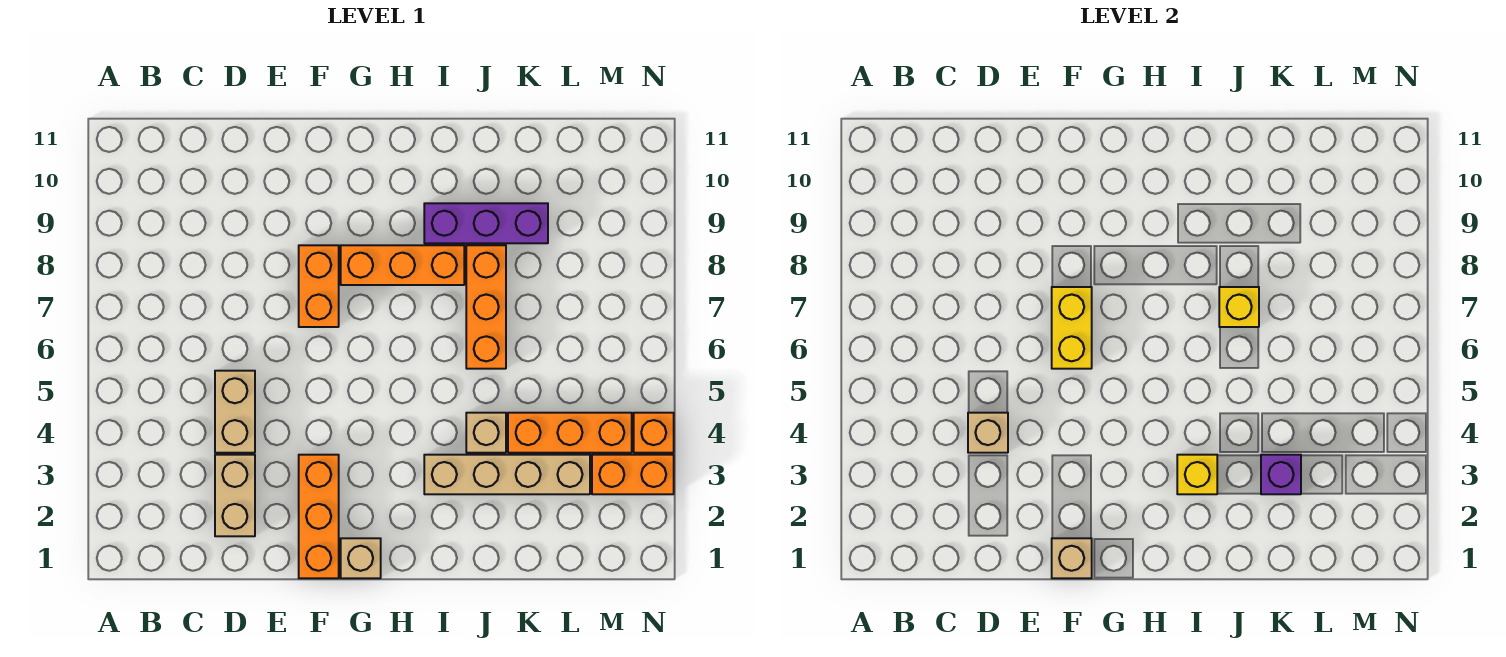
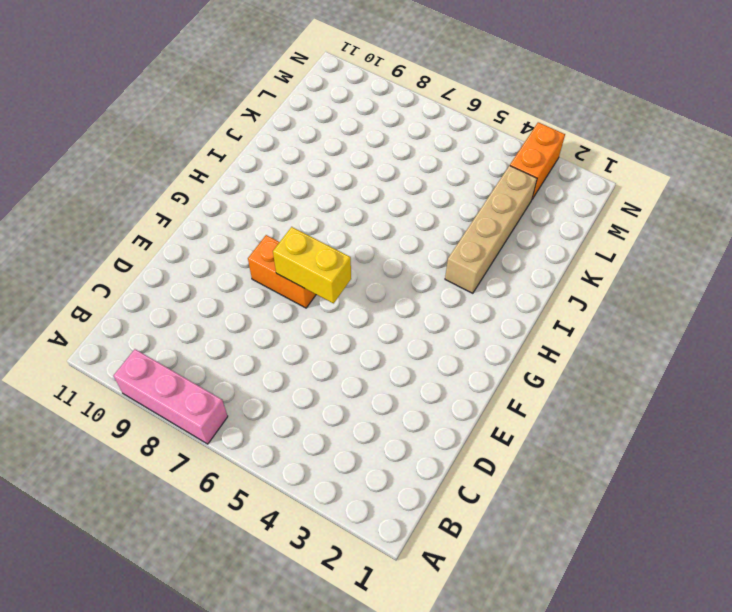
pink brick A7:A9 level 1 -> none
none -> tan brick D2:D3 level 1
none -> tan brick D4:D5 level 1
none -> orange brick F1:F3 level 1

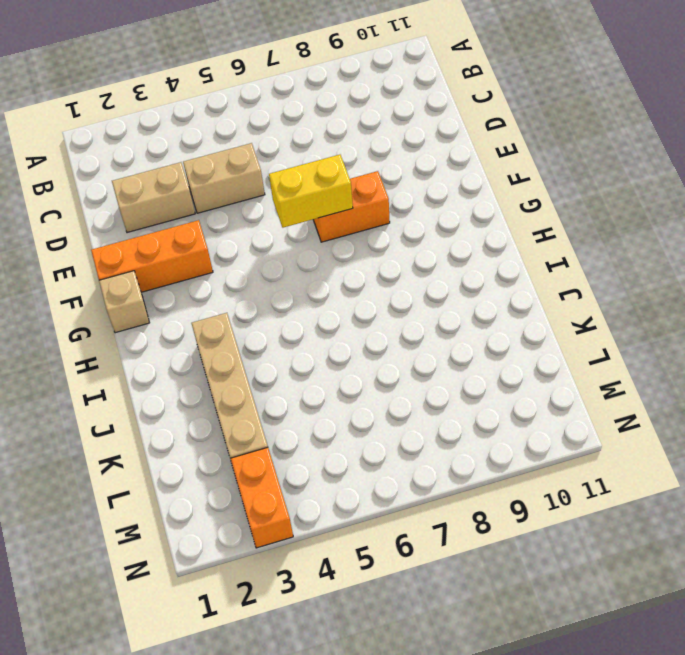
none -> orange brick G8:I8 level 1
none -> purple brick I9:K9 level 1
none -> tan brick J4 level 1

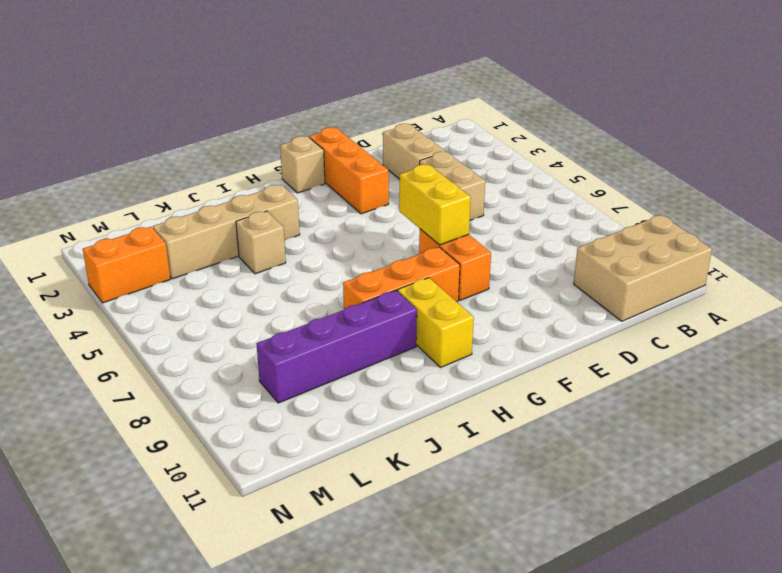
tan brick A10:C11 level 1 -> none
yellow brick H9:H10 level 1 -> none
purple brick I9:L9 level 1 -> purple brick I9:K9 level 1
none -> orange brick J6:J8 level 1
none -> orange brick K4:M4 level 1
none -> orange brick N4 level 1

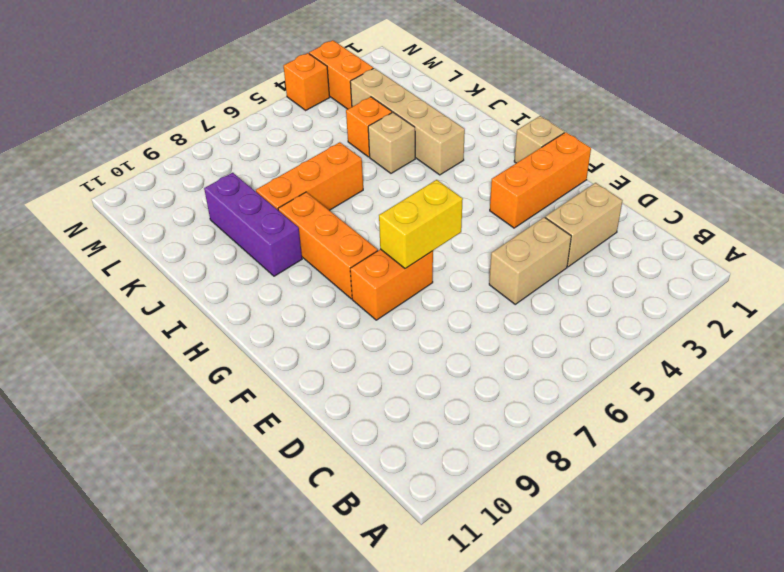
orange brick K4 level 1 -> orange brick K4:M4 level 1
none -> tan brick D4 level 2
none -> tan brick F1 level 2
none -> yellow brick I3 level 2

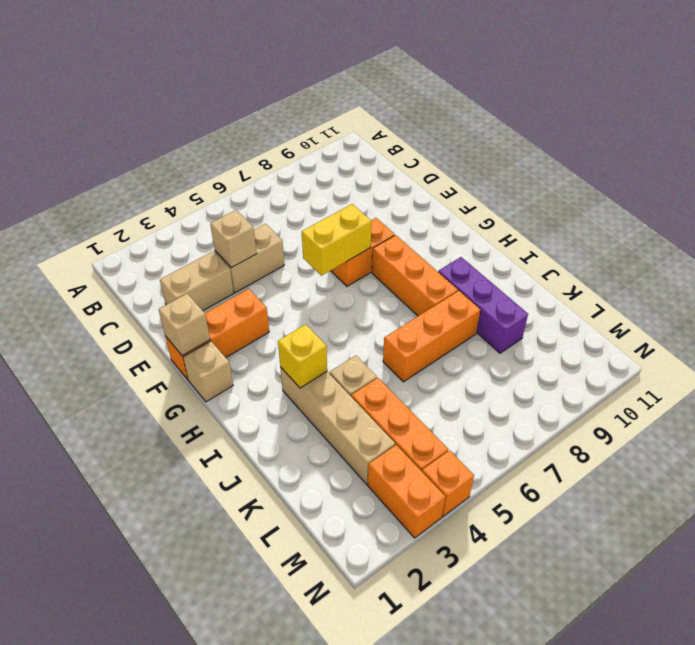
none -> yellow brick J7 level 2
none -> purple brick K3 level 2

